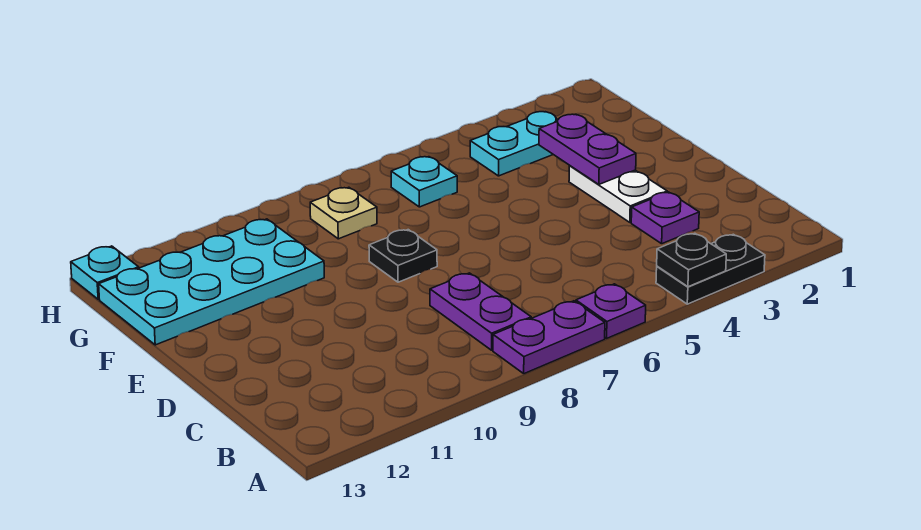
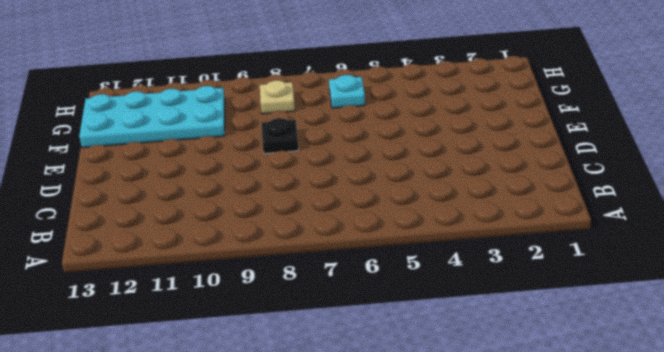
none -> black plate A3:A4 level 1
none -> purple plate A6 level 1
none -> purple plate A7:A8 level 1

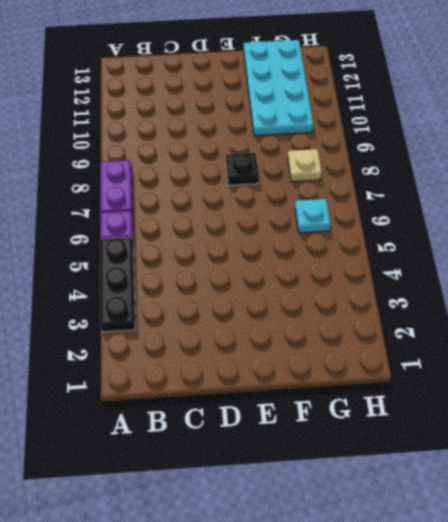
black plate A3:A5 level 1 -> black plate A3:A4 level 1
none -> purple plate B8:C8 level 1
none -> purple plate C3 level 1
none -> white plate D3:E3 level 1

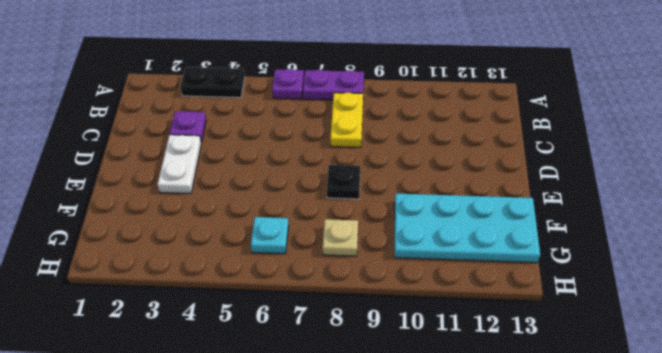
yellow plate B8:C8 level 1 -> purple plate B8:C8 level 1
none -> cyan plate G3:G4 level 1
none -> cyan plate H13 level 1
none -> black plate A4 level 2

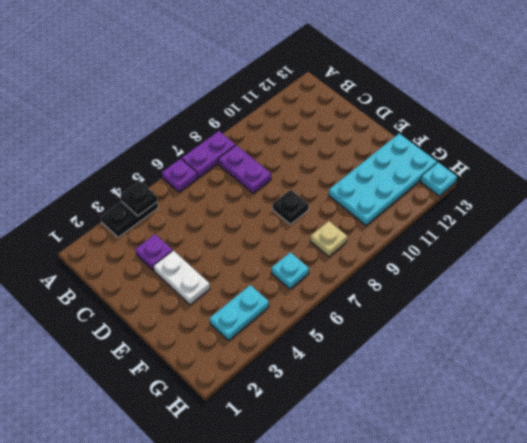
none -> purple plate E3:F3 level 2

